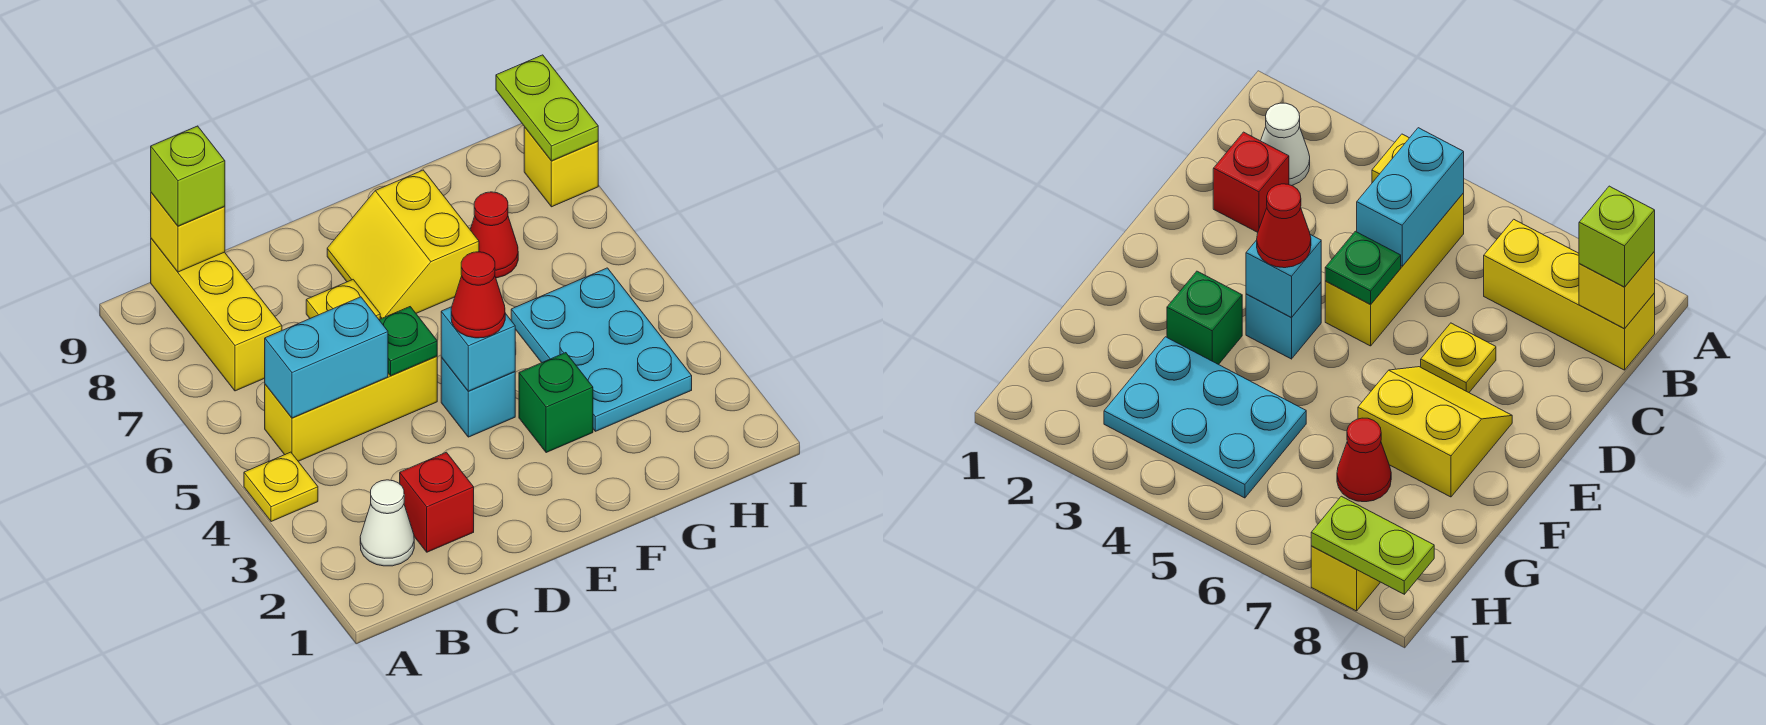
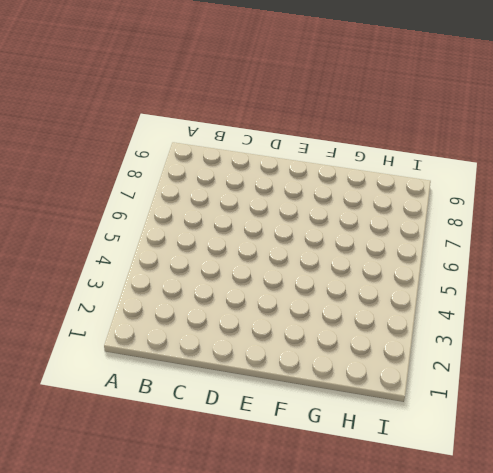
none -> yellow plate A4 level 1
none -> white cone B2 level 1
none -> yellow brick B5:D5 level 1

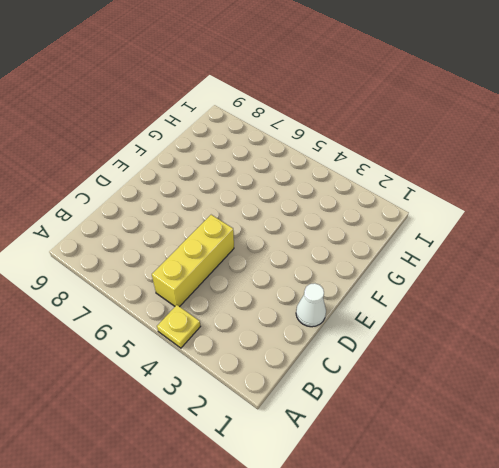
white cone D1 level 1 -> white cone B2 level 1
none -> yellow brick B7:B9 level 1
none -> red brick C2 level 1
none -> yellow plate D7 level 1

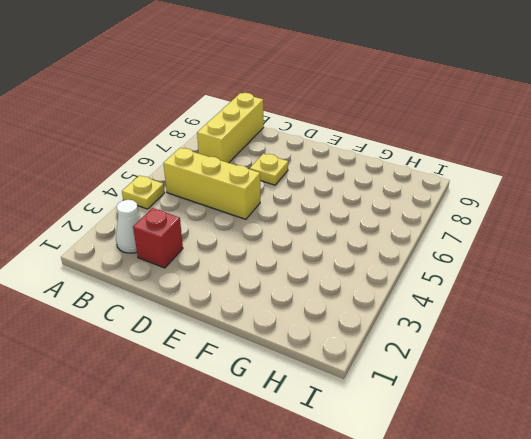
none -> cyan brick E4 level 1
none -> yellow slope E7:F8 level 1 top F
none -> green brick F3 level 1

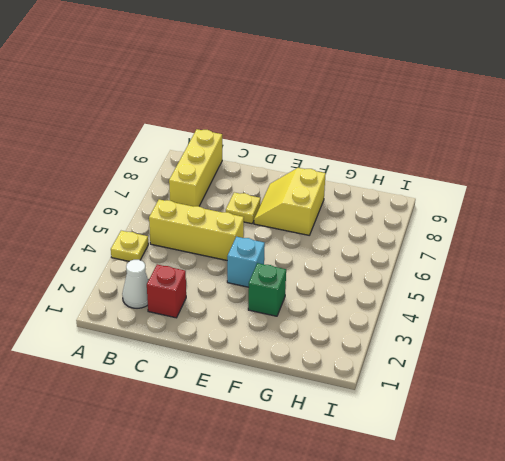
none -> cyan plate G3:H5 level 1
none -> red cone G7 level 1
none -> yellow brick I8 level 1

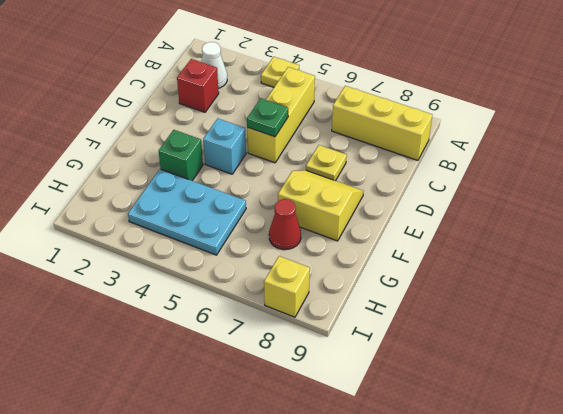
none -> cyan brick B5:C5 level 2
none -> yellow brick B9 level 2
none -> cyan brick E4 level 2

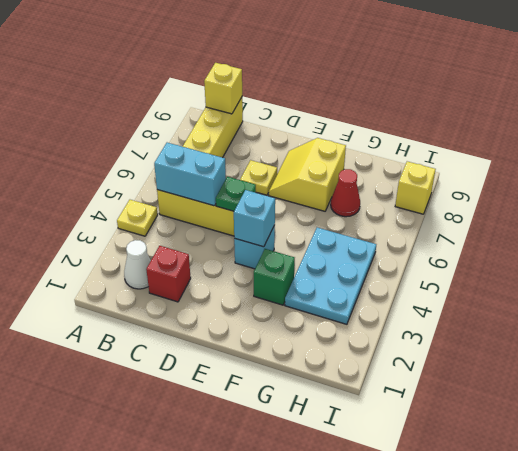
none -> lime plate I8:I9 level 2
none -> lime brick B9 level 3
none -> red cone E4 level 3

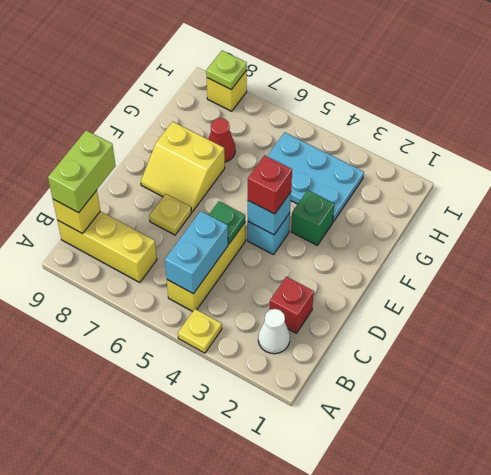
lime brick B9:C9 level 3 -> lime brick B9 level 3
red brick E4 level 3 -> red cone E4 level 3
lime plate I8 level 2 -> lime plate I8:I9 level 2

